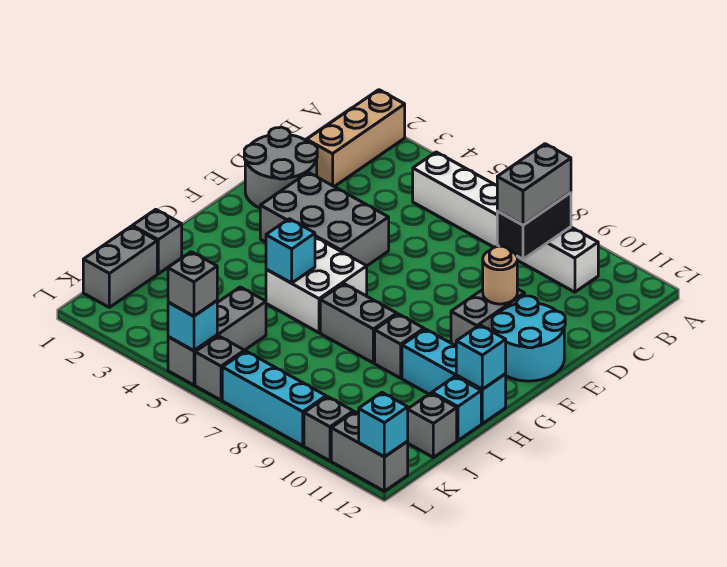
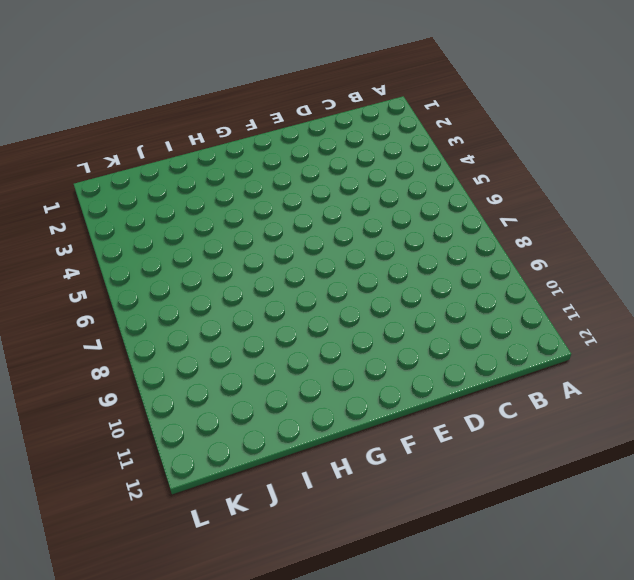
none -> tan brick A2:C2 level 1
none -> white brick B5:B10 level 1
none -> grey round brick D1:E2 level 1

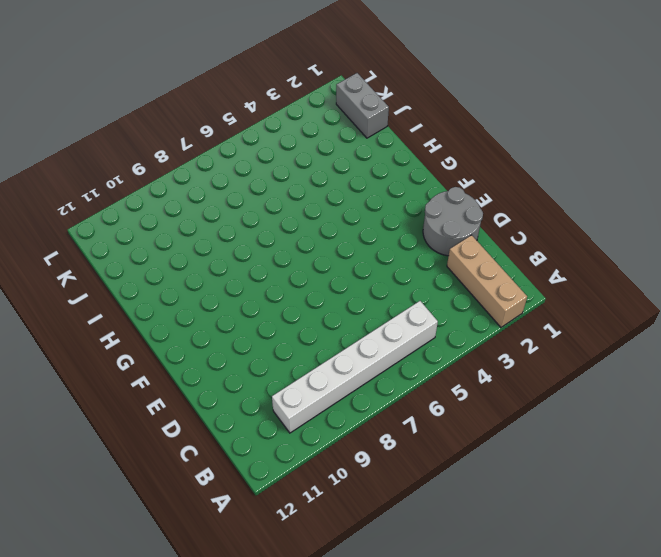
none -> grey brick E3:F5 level 1
none -> grey brick E10:F10 level 1
none -> cyan round brick E11:F12 level 1

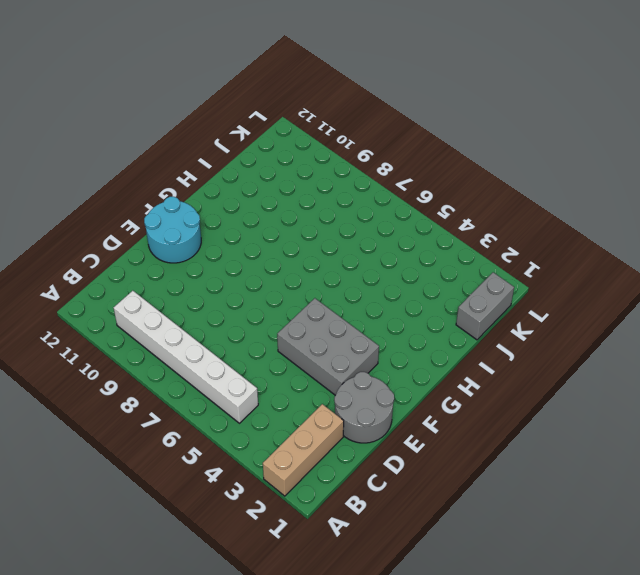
none -> grey brick E10:F10 level 1
none -> white brick G5:H6 level 1
none -> grey brick H7:H8 level 1

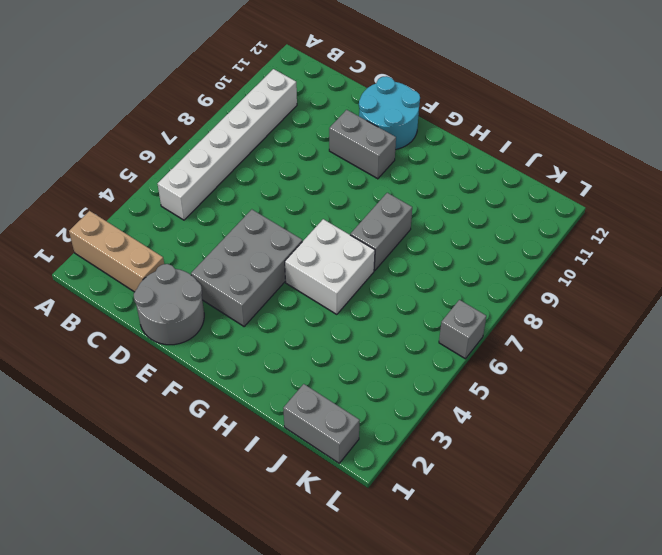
none -> grey brick H9 level 1
none -> cyan brick H10:H12 level 1
none -> grey brick I1 level 1

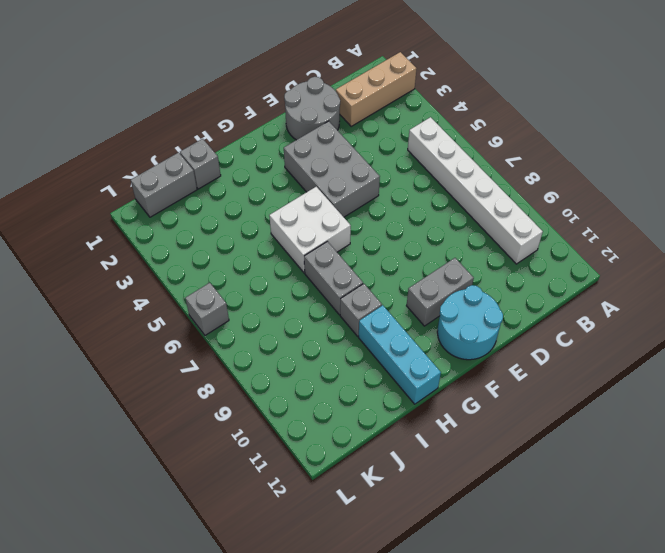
none -> cyan brick I12 level 1
none -> grey brick J5:L5 level 1
none -> grey brick J12 level 1

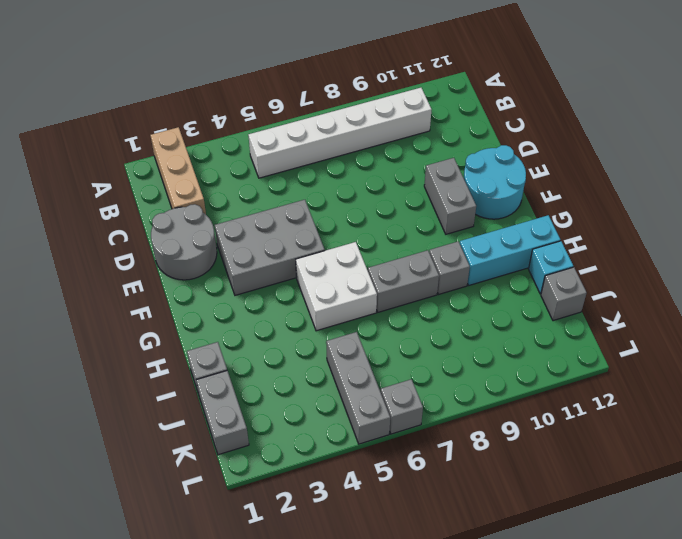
none -> cyan brick L7:L9 level 1
none -> grey brick L10 level 1
none -> grey brick L11:L12 level 1

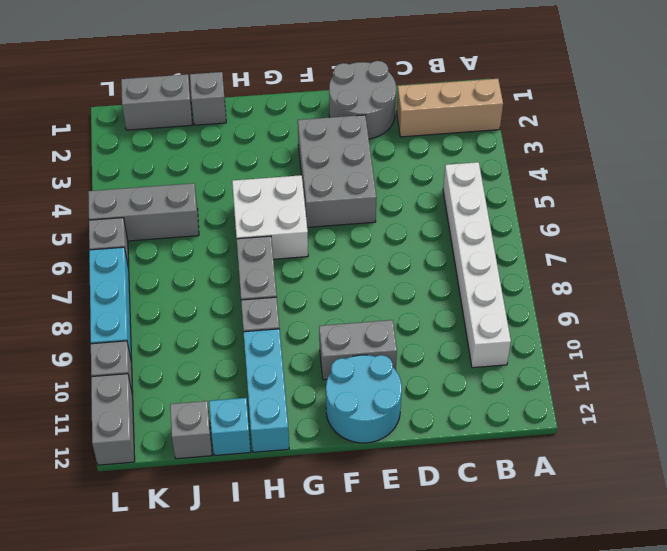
none -> black brick B9:C9 level 2
none -> tan round brick E10 level 2
none -> cyan brick H5 level 2

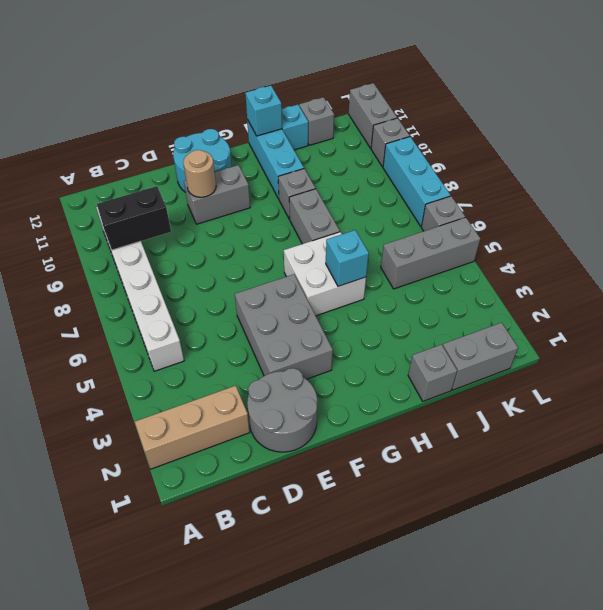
none -> cyan brick L5 level 2
none -> cyan brick L12 level 2
none -> grey brick B9:C9 level 3

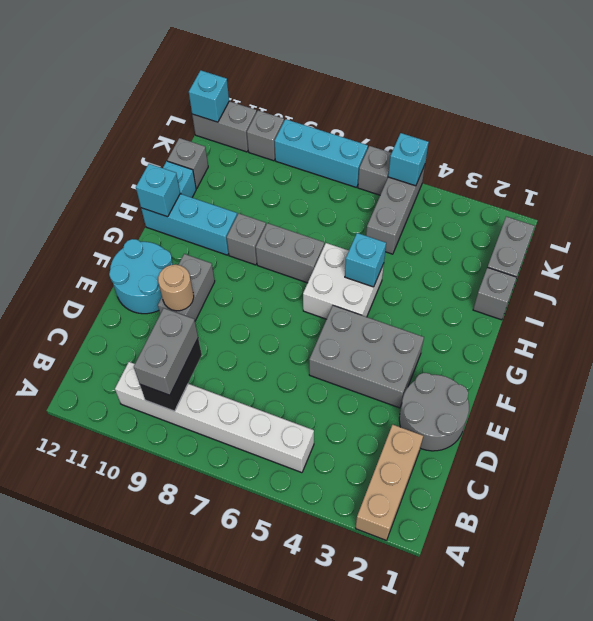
none -> grey brick L5 level 3

